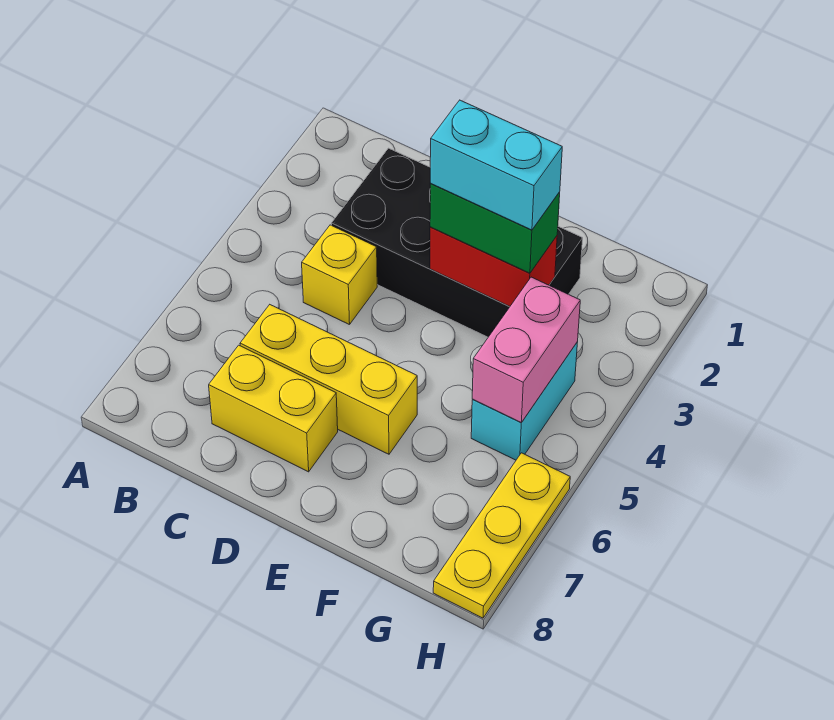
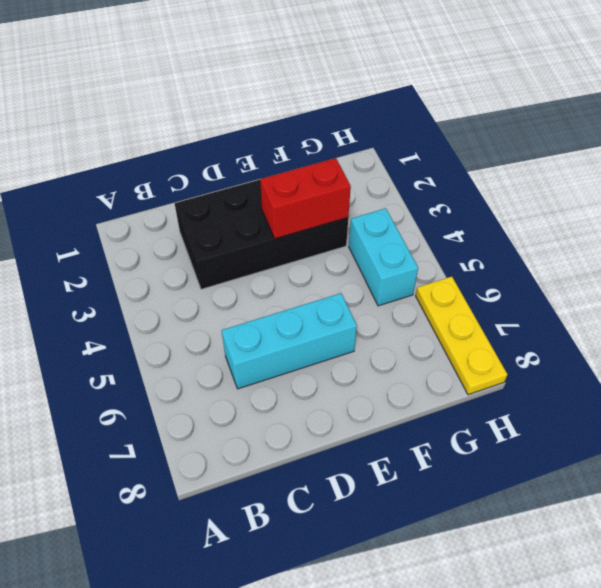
cyan brick C6:E6 level 1 -> yellow brick C6:E6 level 1
none -> yellow brick C4 level 1
none -> yellow brick C7:D7 level 1

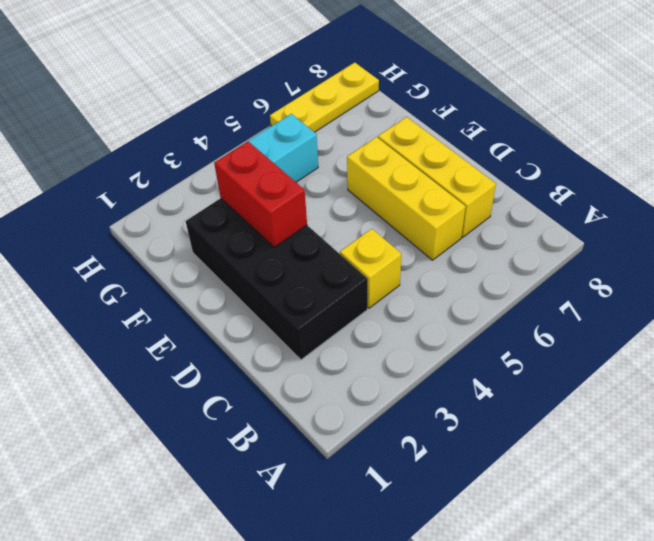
yellow brick C7:E7 level 1 -> yellow brick C7:D7 level 1
none -> pink brick G4:G5 level 2
none -> green brick E3:F3 level 3

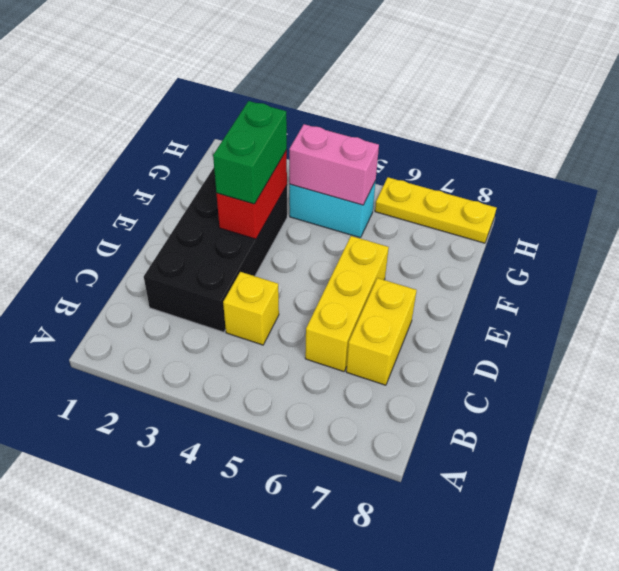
none -> cyan brick E3:F3 level 4

